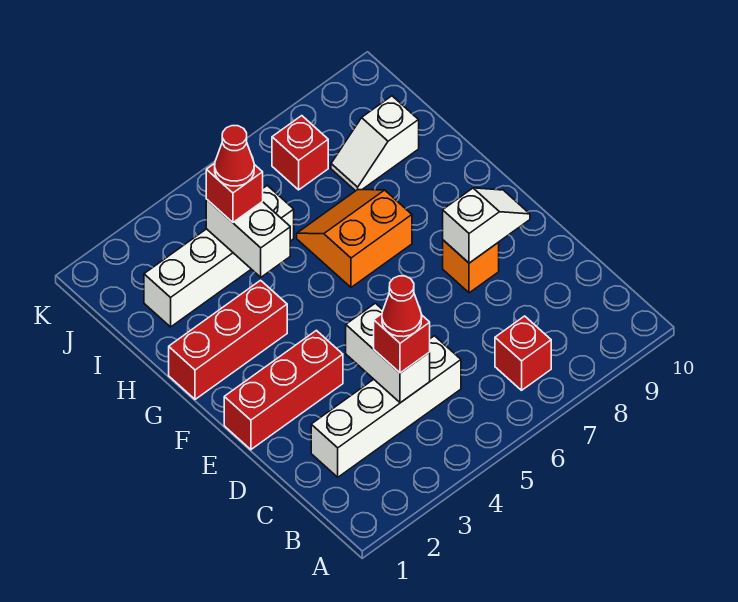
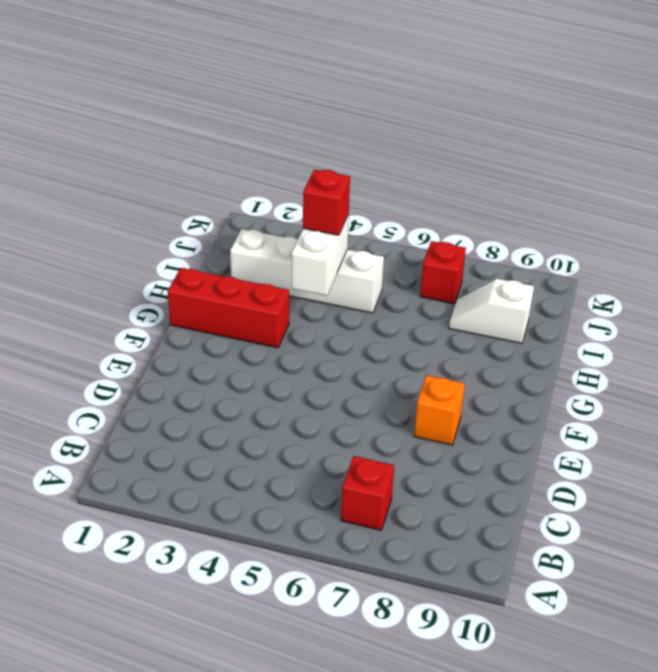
none -> white brick C2:C5 level 1
none -> red brick E1:E3 level 1
none -> orange slope G6:H7 level 1 top G

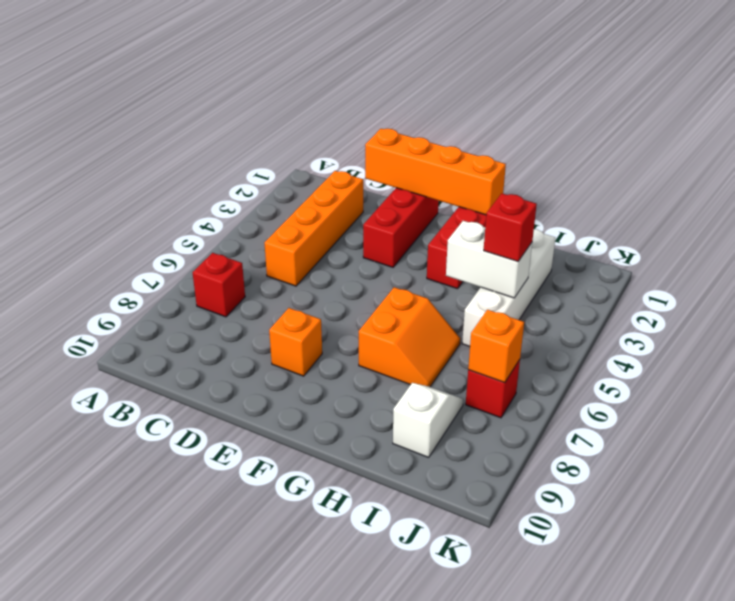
orange brick C2:C5 level 1 -> white brick C2:C5 level 1
orange brick D1:G1 level 2 -> none
orange brick J7 level 2 -> none
none -> white brick C4:D4 level 2
none -> white slope E8:E9 level 2 top 8
none -> red brick C4 level 3

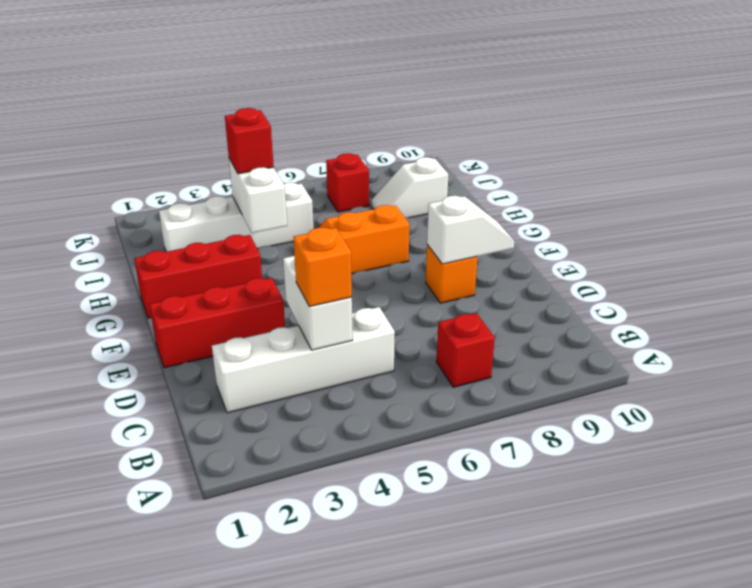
orange brick C4 level 3 -> red brick C4 level 3
none -> red cone C4 level 4
none -> red cone I4 level 4

